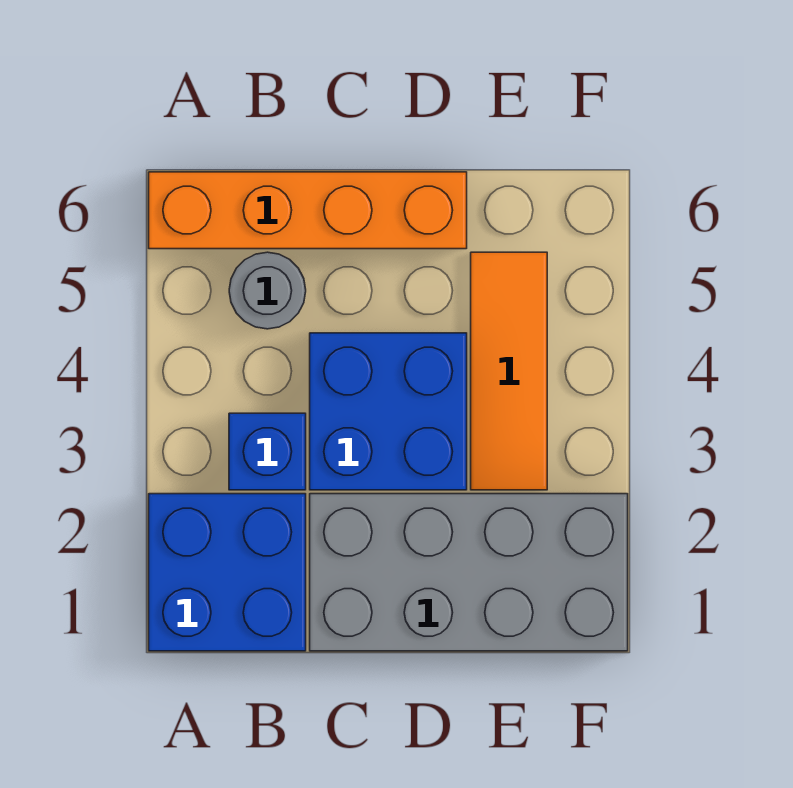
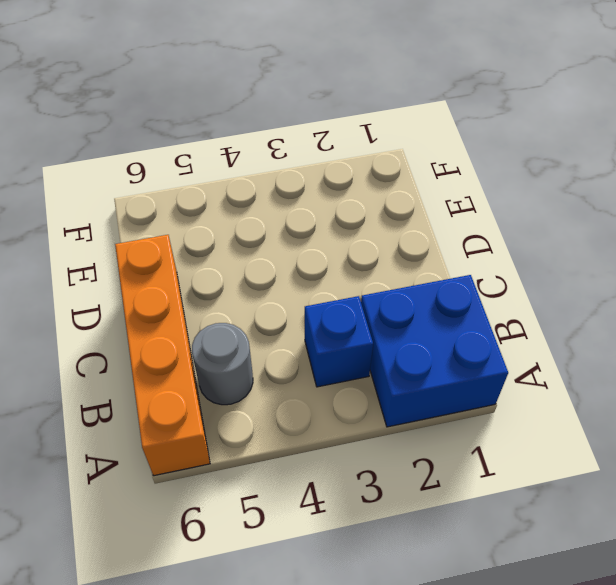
none -> grey brick C1:F2 level 1
none -> blue brick C3:D4 level 1

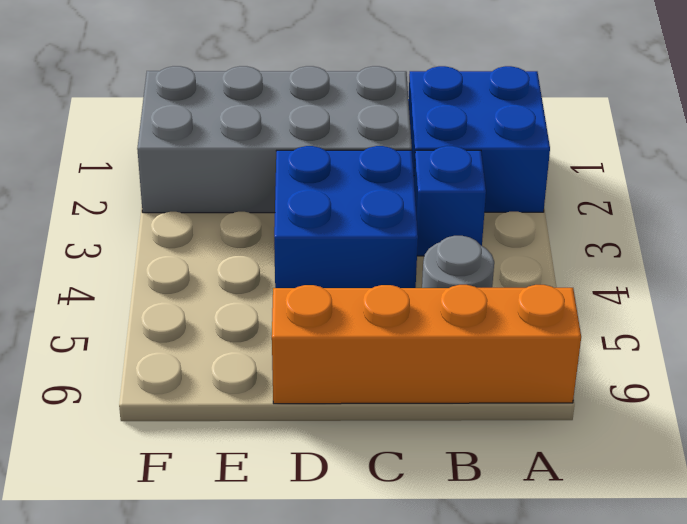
none -> orange tile E3:E5 level 1

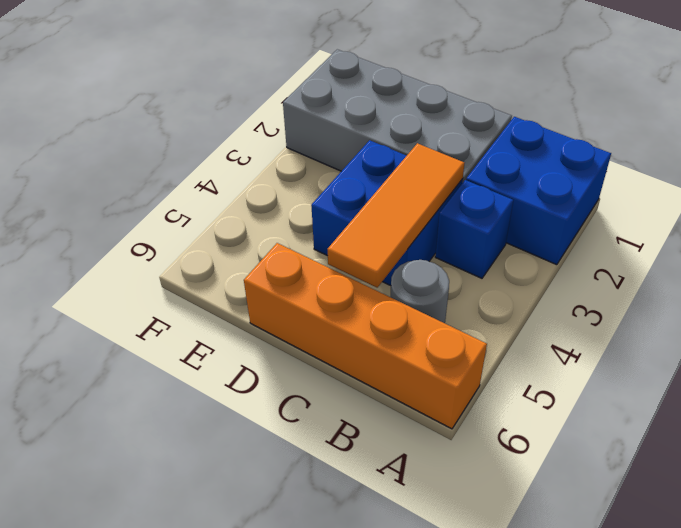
orange tile C3:C5 level 2 -> orange tile E3:E5 level 1

